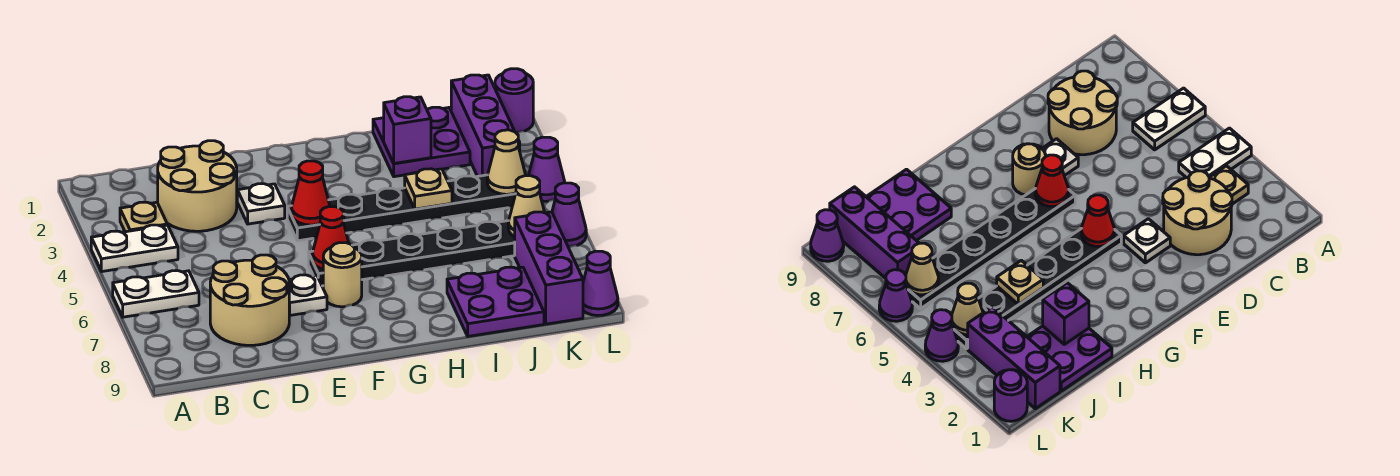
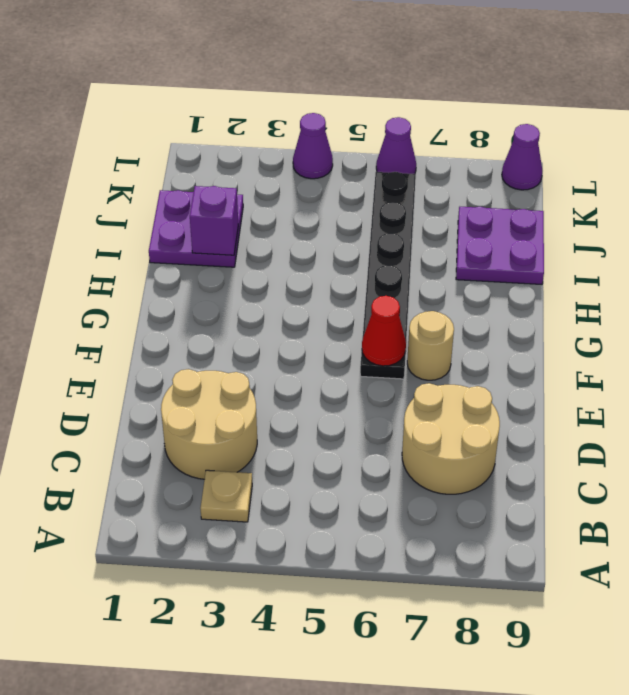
none -> white plate A4:B4 level 1
none -> white plate A6:B6 level 1
none -> white plate E3 level 1

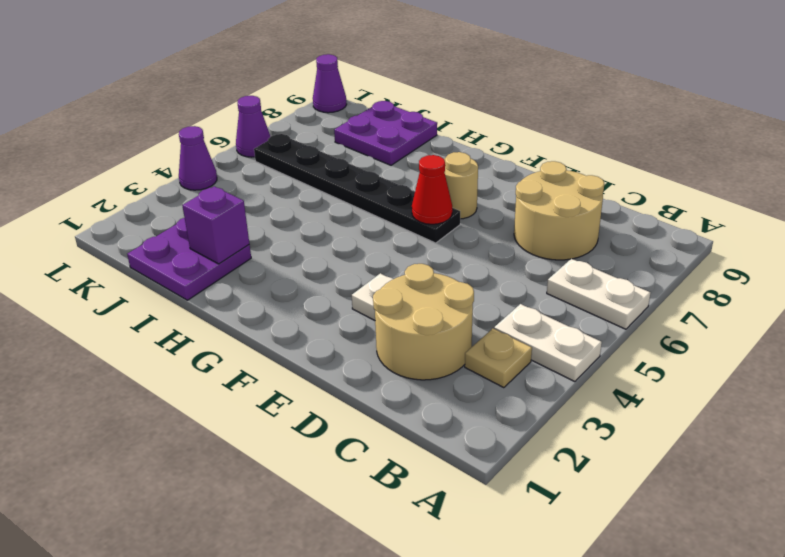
none -> white plate E7 level 1
none -> black plate F4:K4 level 1
none -> purple brick K1:K3 level 1

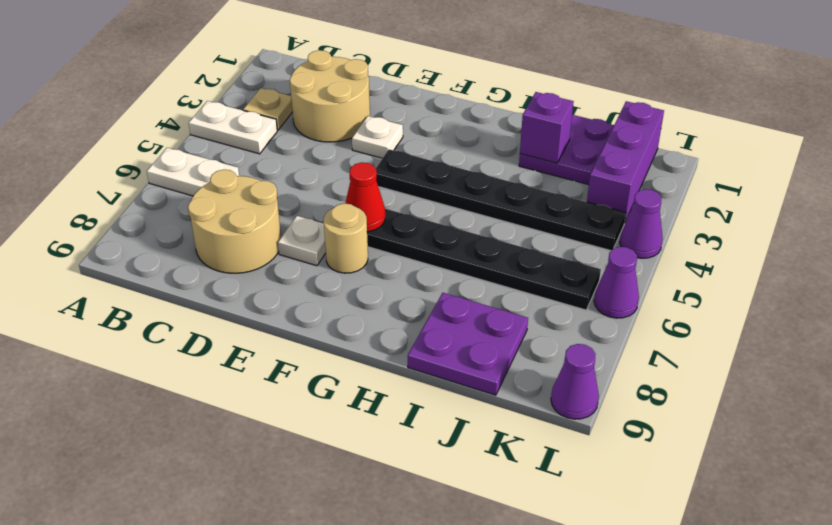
none -> purple brick K7:K9 level 1
none -> purple round brick L1 level 1
none -> red cone F4 level 2

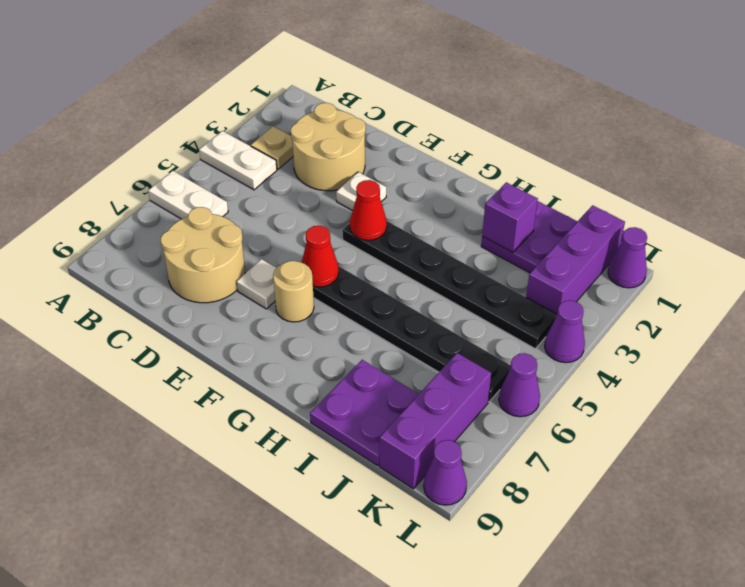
purple cone L1 level 1 -> purple round brick L1 level 1
none -> tan plate I4 level 2
none -> tan cone K4 level 2
none -> tan cone K6 level 2

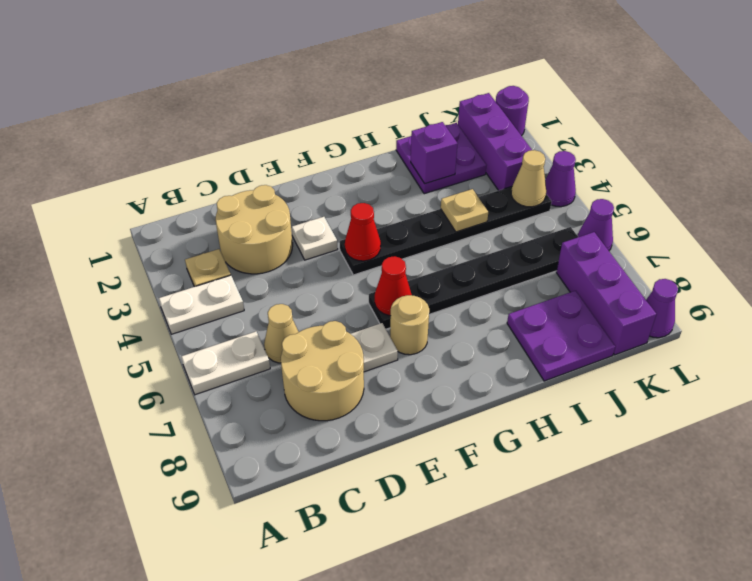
tan cone C6 level 1 -> tan cone K6 level 2

